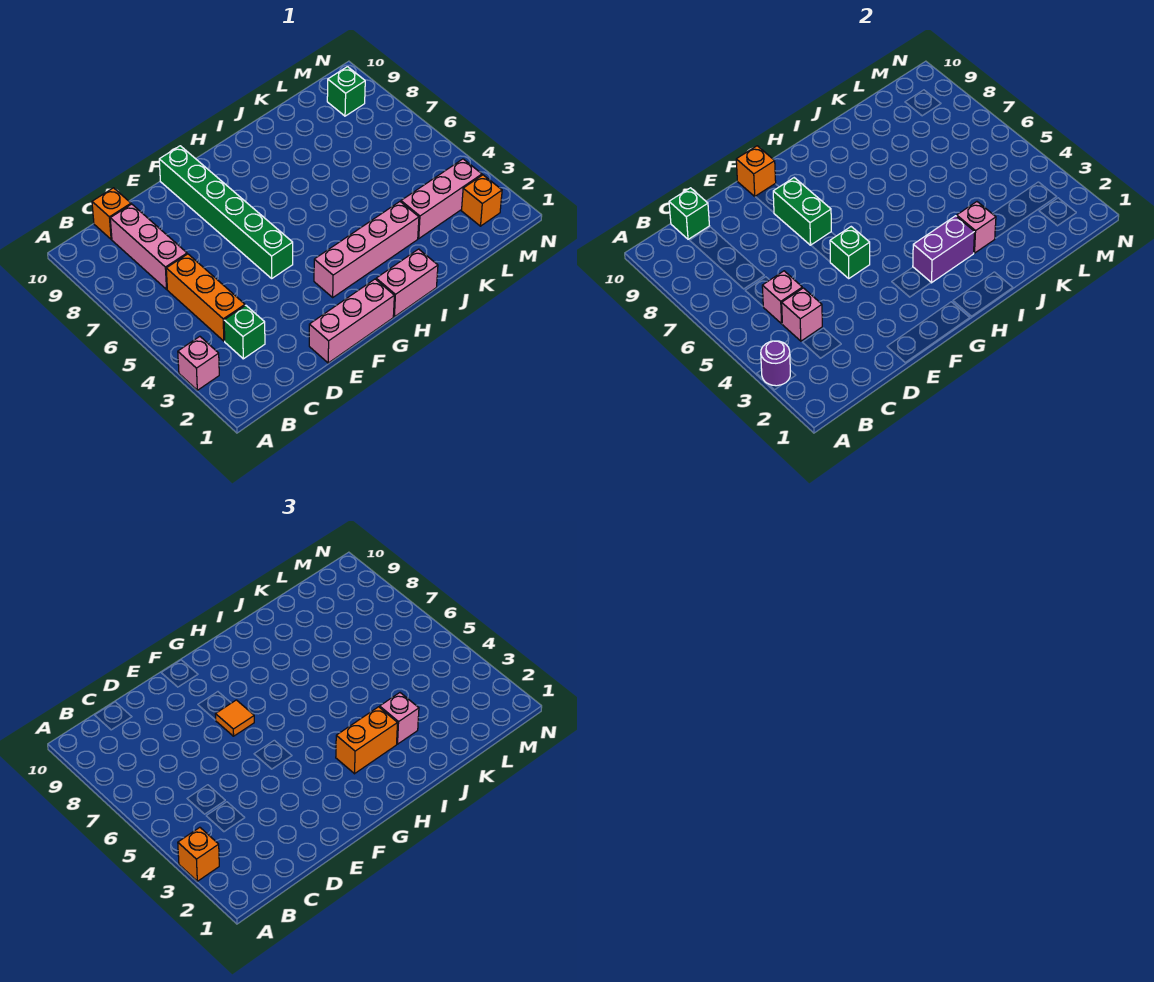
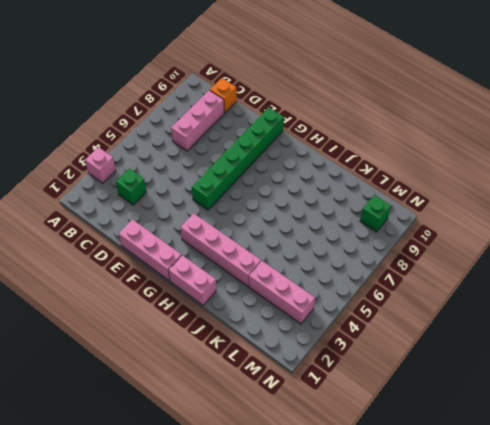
none -> orange brick C4:C6 level 1
none -> orange brick M2 level 1
none -> purple round brick A3 level 2

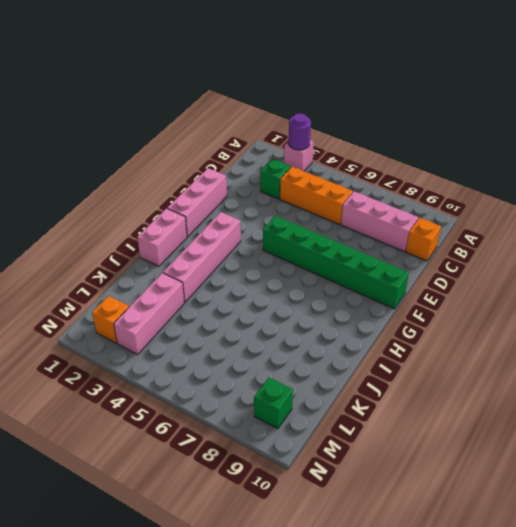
none -> pink brick C4 level 2
none -> pink brick C5 level 2
none -> green brick C10 level 2

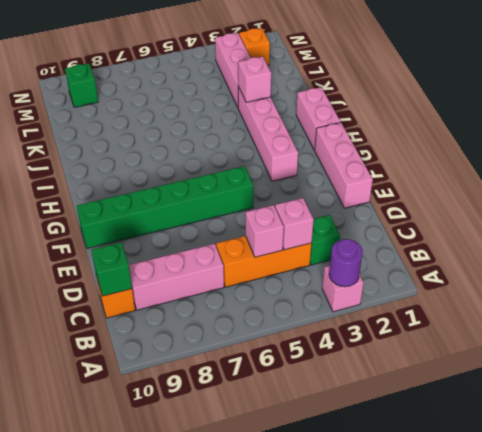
none -> green brick F5 level 2
none -> green brick F7:F8 level 2
none -> orange brick F10 level 2

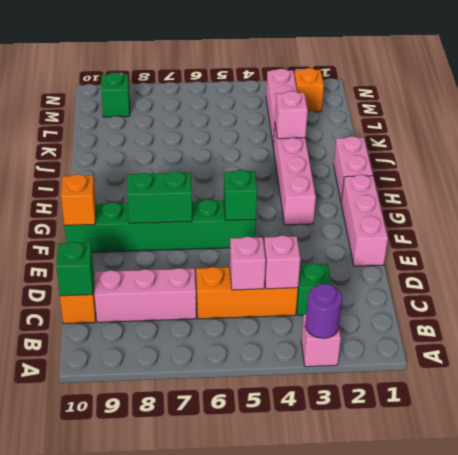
none -> purple brick H3:I3 level 2
none -> orange brick A3 level 3
none -> orange tile F7 level 3

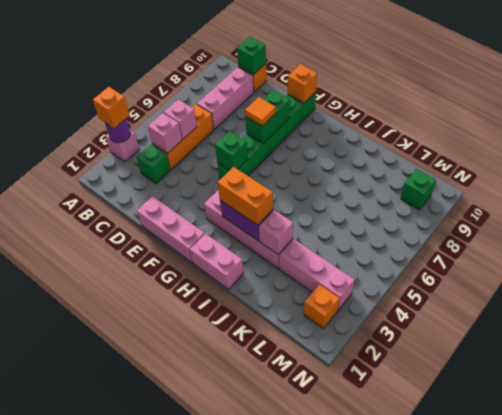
none -> pink brick J3 level 3

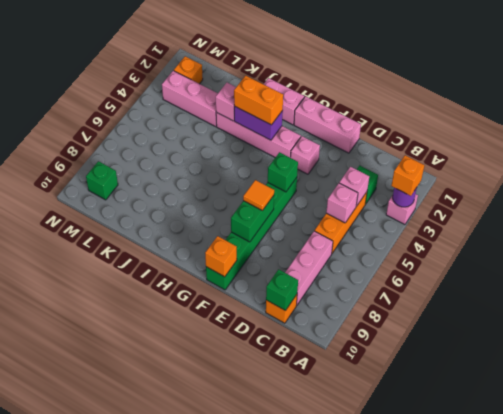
pink brick F3 level 1 -> pink brick J3 level 3

